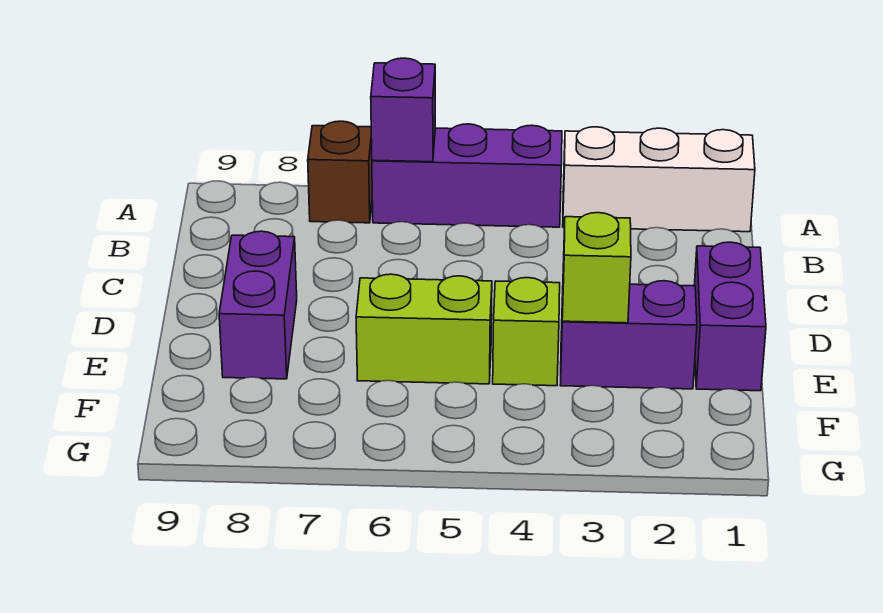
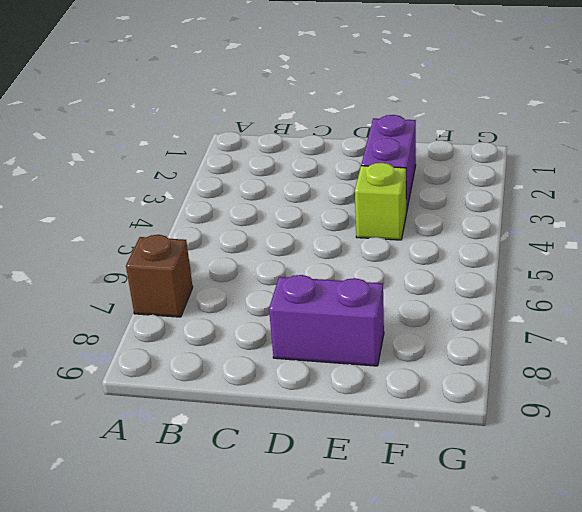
none -> white brick A1:A3 level 1
none -> purple brick A4:A6 level 1

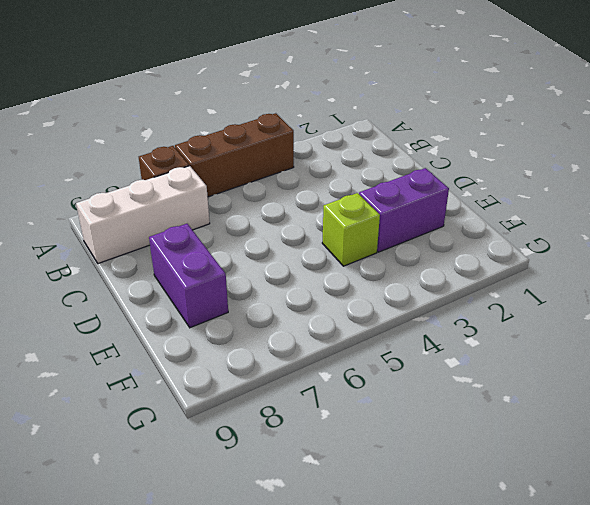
brown brick A4:A6 level 1 -> purple brick A4:A6 level 1
white brick B7:B9 level 1 -> white brick A1:A3 level 1
none -> purple brick D1:E1 level 1
none -> lime brick E5:E6 level 1

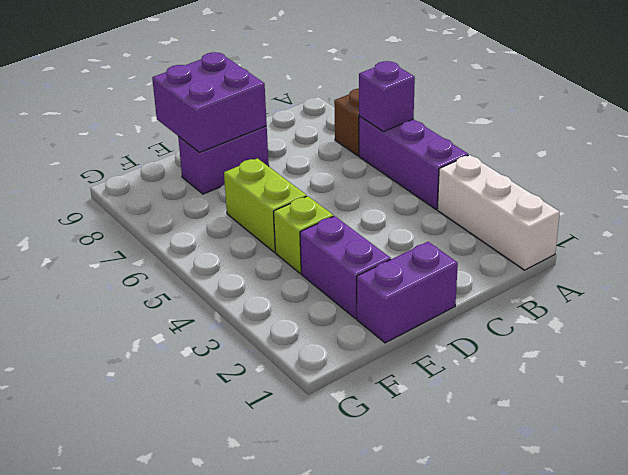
purple brick D8:E9 level 2 -> none
none -> lime brick E3 level 2

